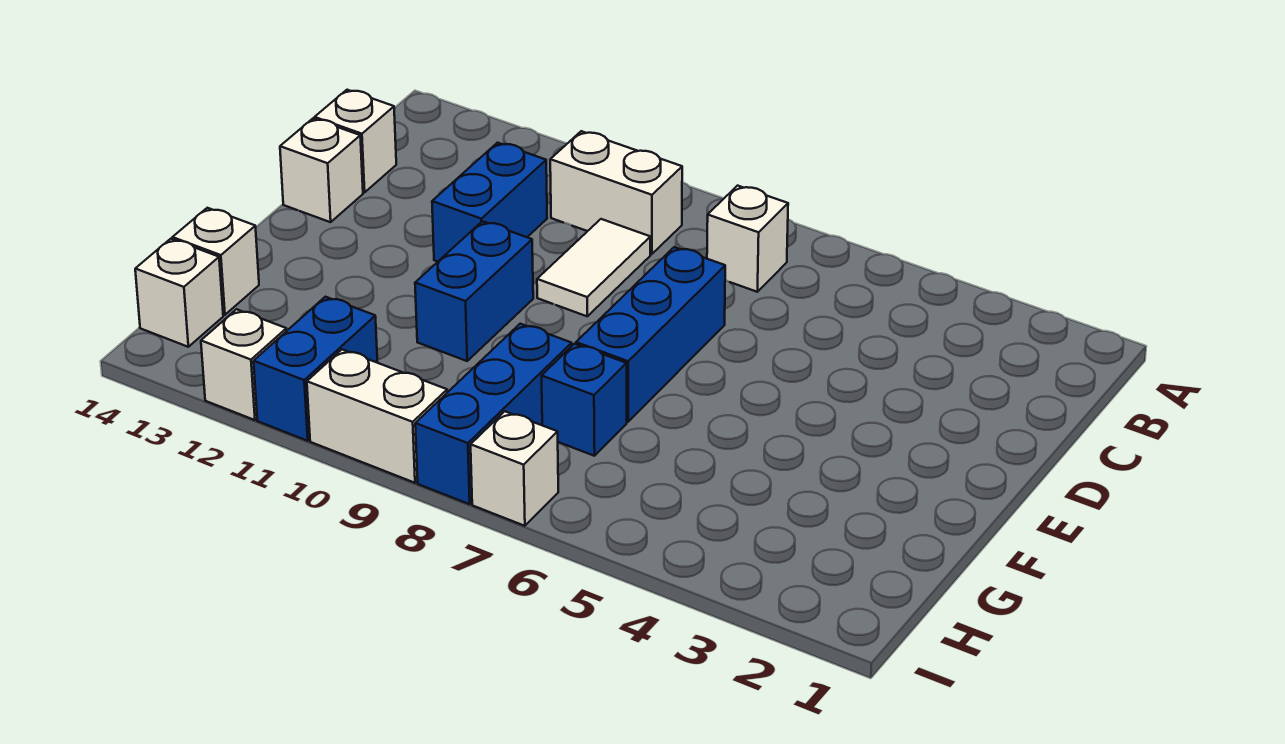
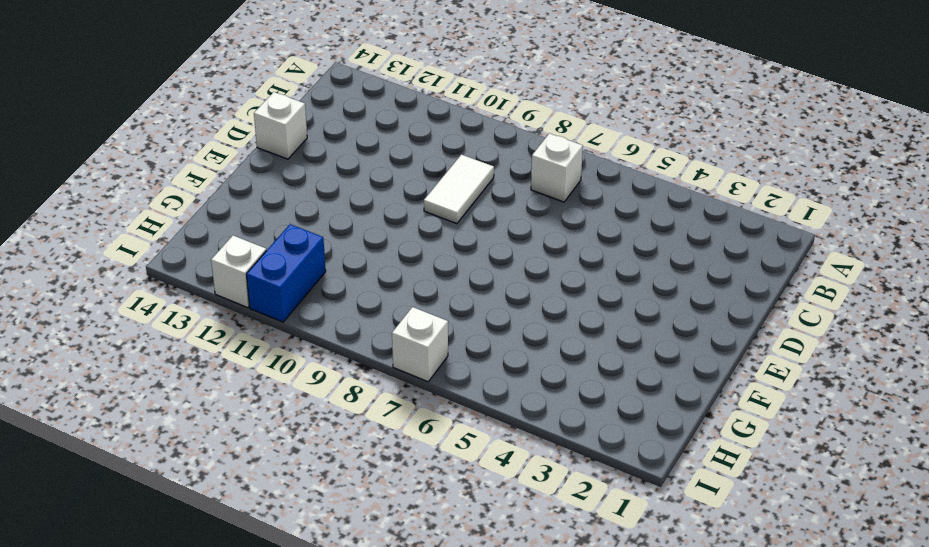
none -> white brick B9:B10 level 1
none -> blue brick C11:D11 level 1
none -> white brick C14 level 1

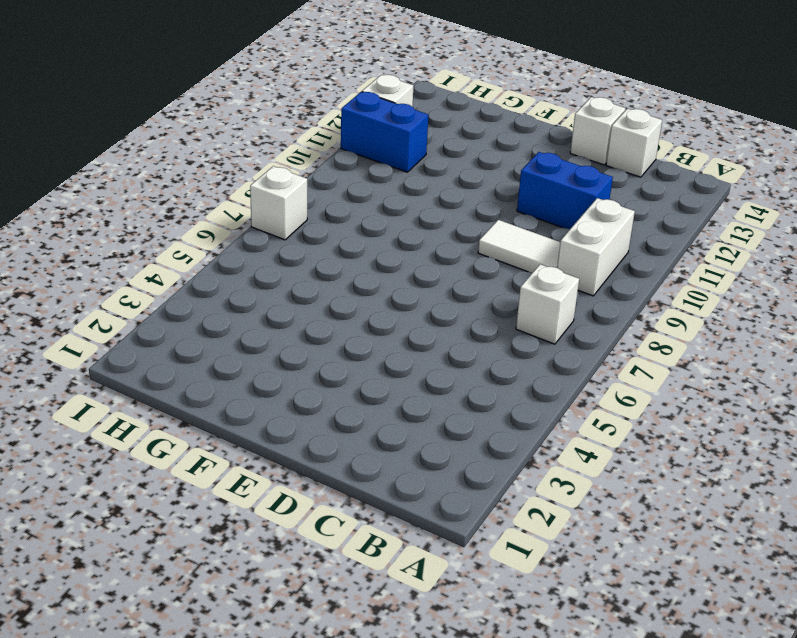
none -> blue brick D7:F7 level 1
none -> blue brick E10:F10 level 1
none -> blue brick G7 level 1

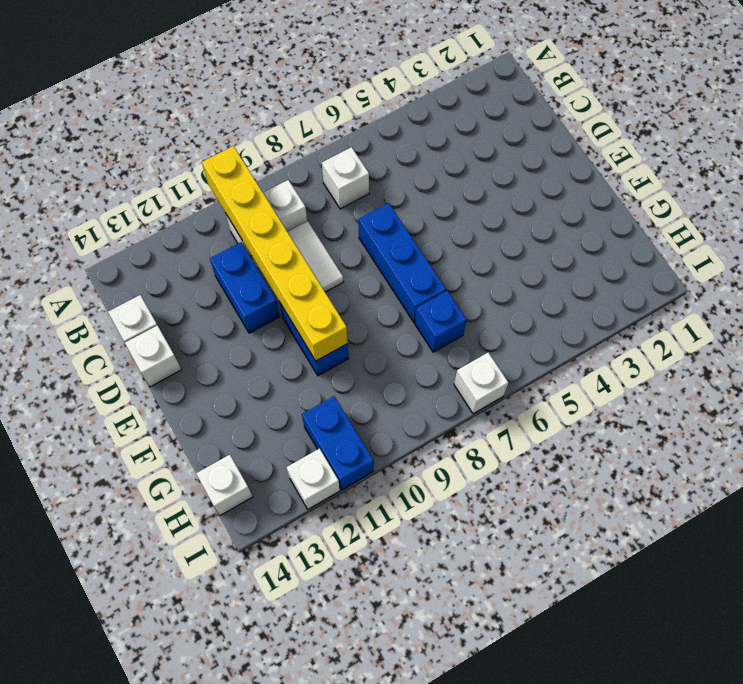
yellow brick A10:F10 level 2 -> none
none -> blue brick G8:I8 level 1
none -> white brick G14 level 1
none -> white brick I9:I10 level 1

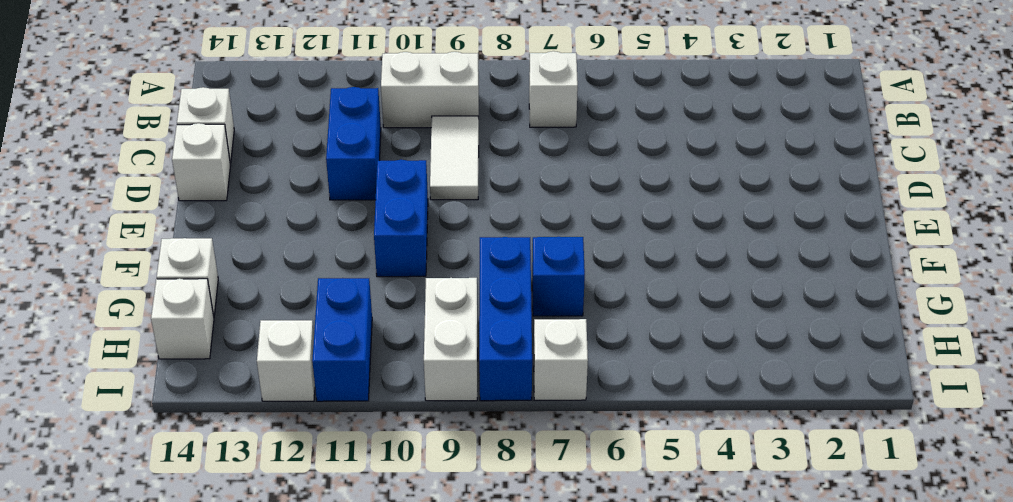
white brick H9:I9 level 1 -> white brick I9:I10 level 1
none -> blue brick D7:F7 level 1

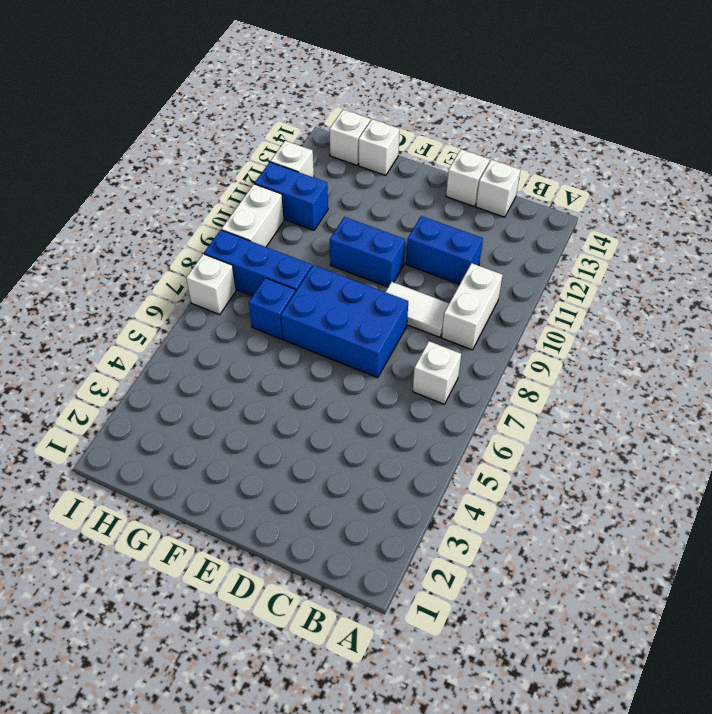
blue brick D7:F8 level 1 -> blue brick D7:F7 level 1

